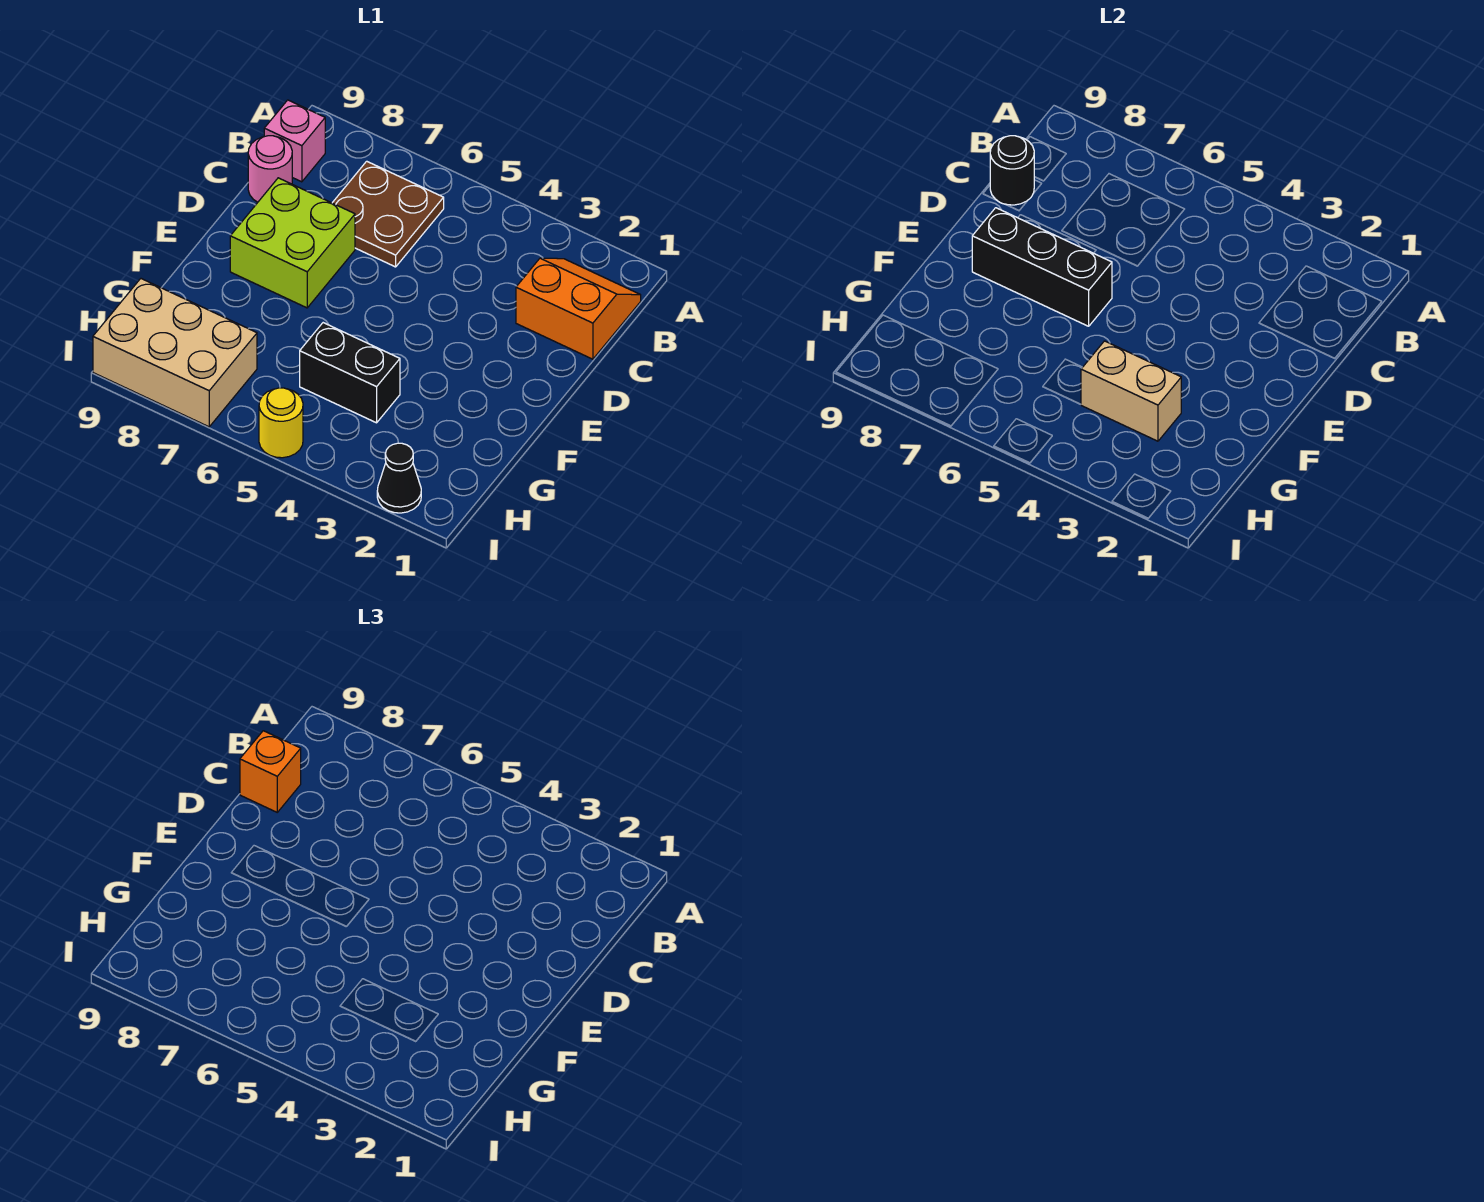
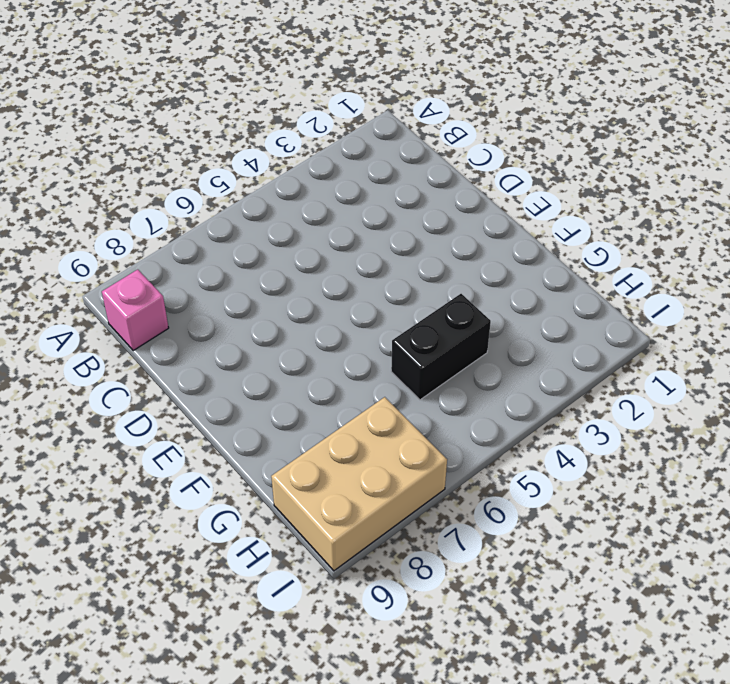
none -> orange slope B1:C2 level 1 top C
none -> brown plate B6:C7 level 1
none -> pink round brick C9 level 1

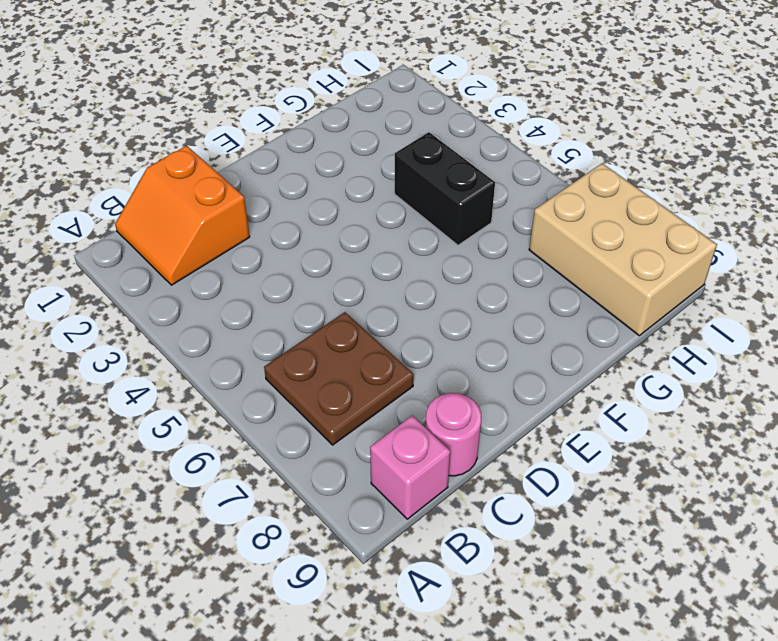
none -> lime brick D7:E8 level 1
none -> black cone I2 level 1
none -> yellow round brick I5 level 1

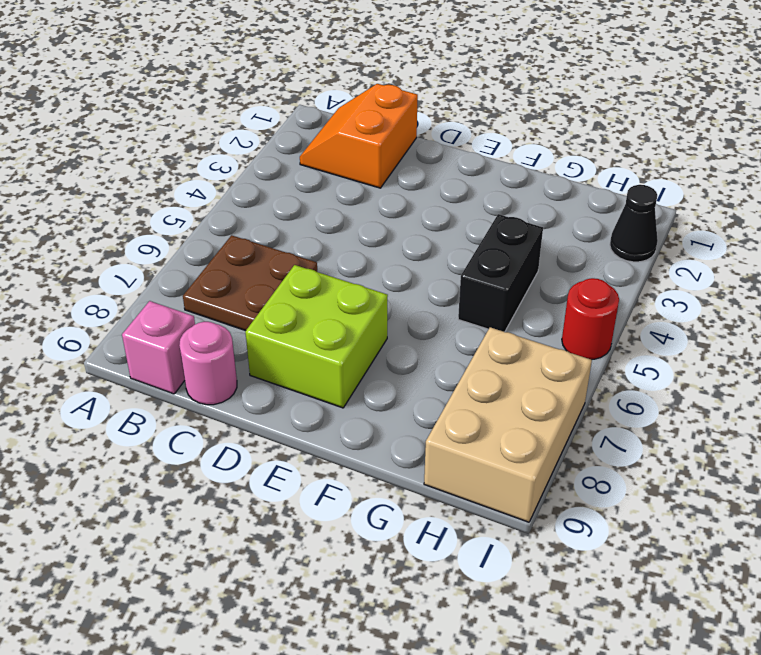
red round brick I5 level 1 -> yellow round brick I5 level 1
none -> black round brick C9 level 2
none -> black brick E6:E8 level 2
none -> tan brick G3:G4 level 2

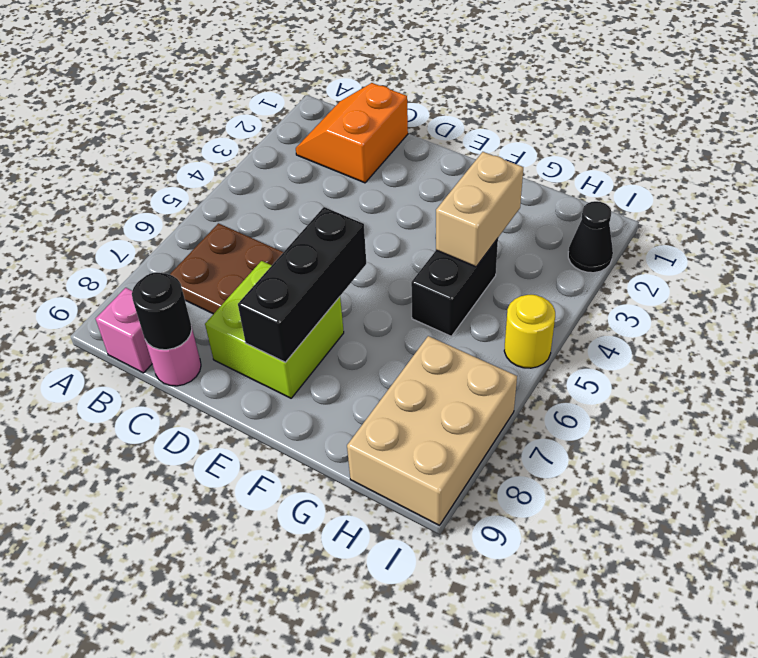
none -> orange brick C9 level 3

